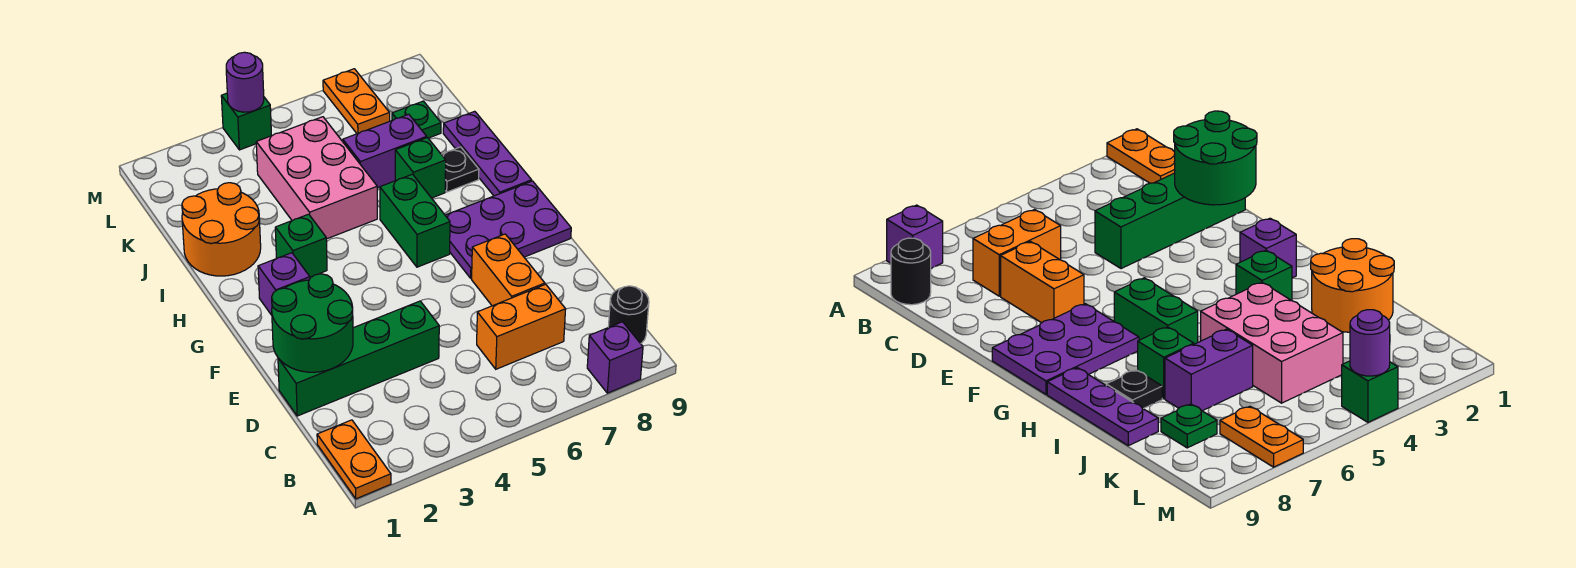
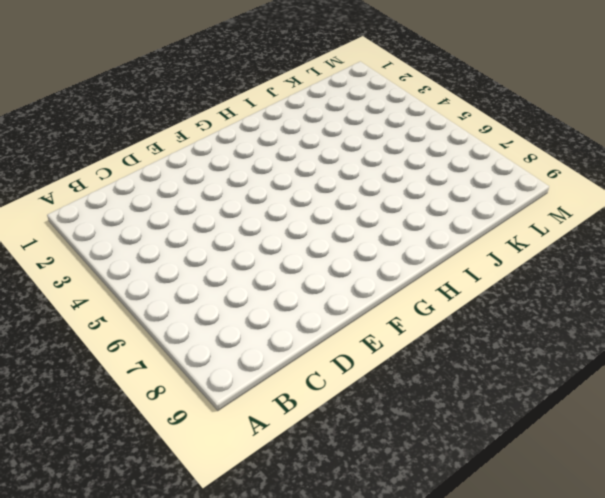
none -> orange plate A1:B1 level 1
none -> purple brick A8 level 1
none -> black round brick B9 level 1

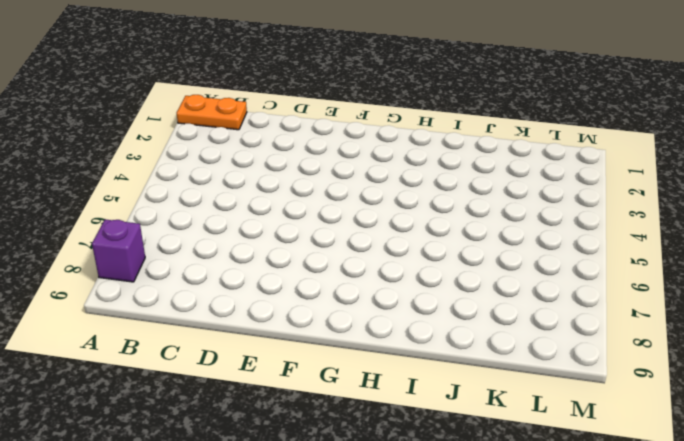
none -> black round brick B9 level 1
none -> orange brick C6:C7 level 1
none -> green brick D1:D4 level 1

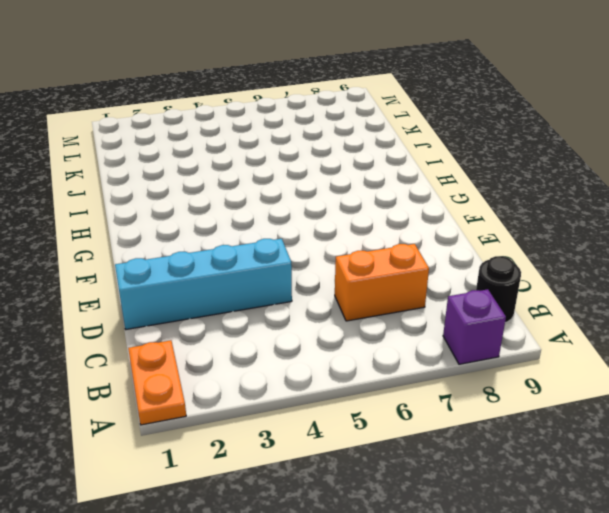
cyan brick D1:D4 level 1 -> green brick D1:D4 level 1
none -> orange brick D7:E7 level 1
none -> purple plate F7:G9 level 1
none -> purple brick G2 level 1

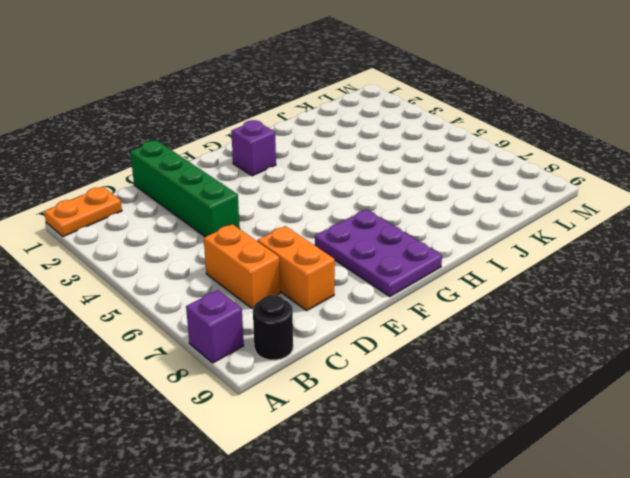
orange brick D7:D8 level 1 -> orange brick D7:E7 level 1
none -> green brick G6:H6 level 1
none -> green brick H3 level 1
none -> purple plate H9:J9 level 1

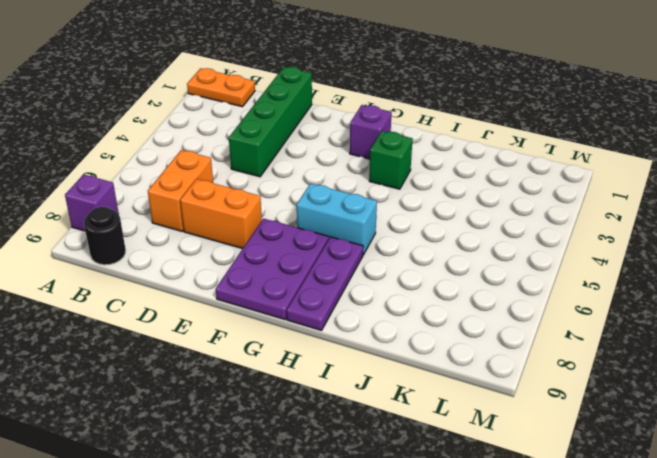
cyan brick G6:H6 level 1 -> green brick G6:H6 level 1
purple plate H7:H9 level 1 -> purple plate H9:J9 level 1
none -> orange round brick I1:J2 level 1
none -> pink brick I4:K5 level 1
none -> green brick I7 level 1

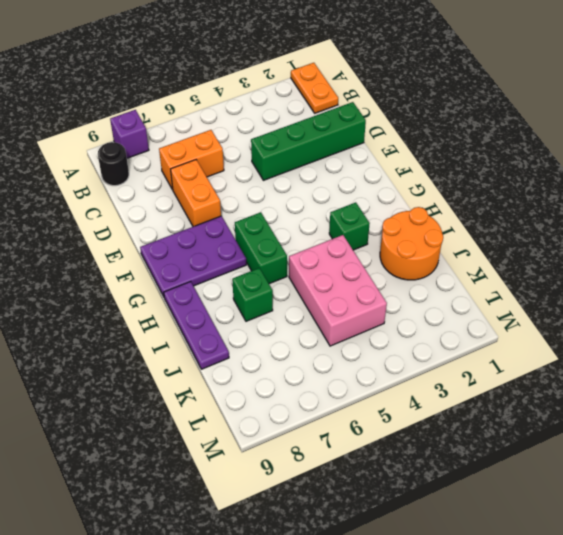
none -> purple brick G2 level 1
none -> black plate I8 level 1
none -> purple brick J6:J7 level 1

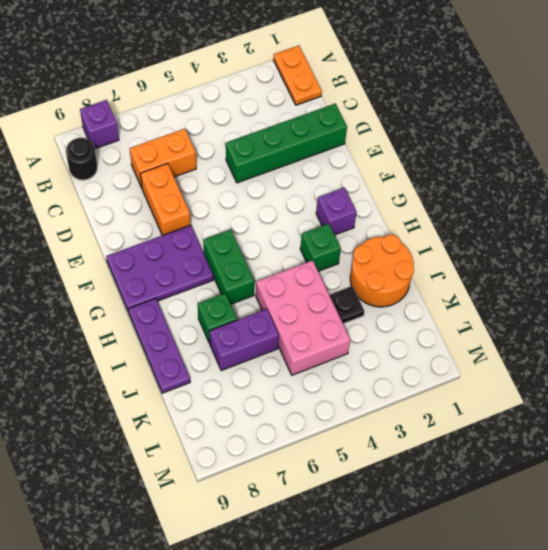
black plate J3 level 1 -> black plate I8 level 1
none -> green plate K8 level 1
none -> orange plate L7:M7 level 1
none -> green brick M4 level 1

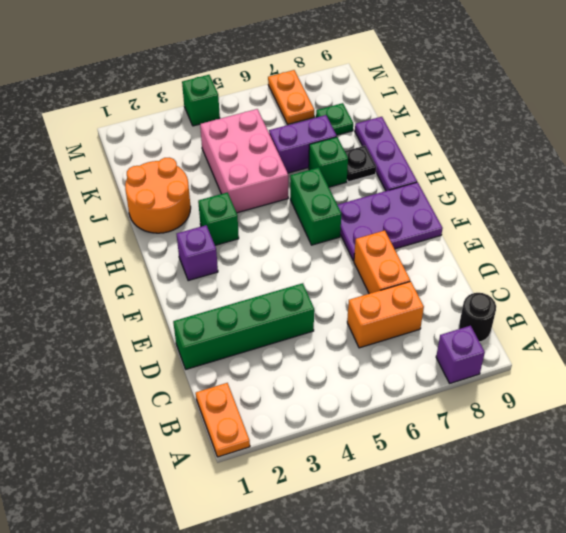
none -> green round brick D1:E2 level 2
none -> purple round brick M4 level 2

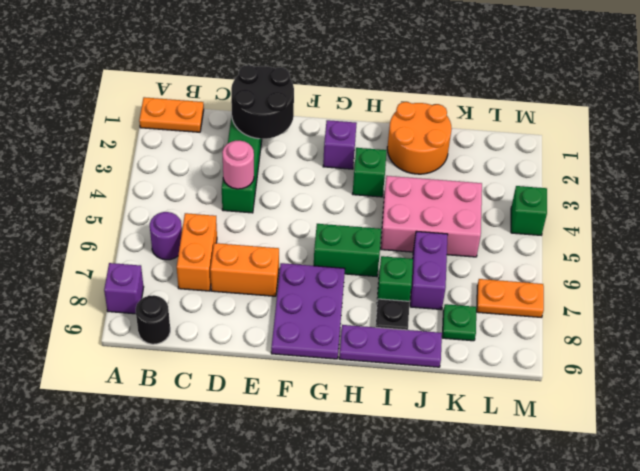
purple round brick B6 level 1 -> purple round brick M4 level 2
black round brick D1:E2 level 2 -> green round brick D1:E2 level 2
pink round brick D4 level 2 -> none

